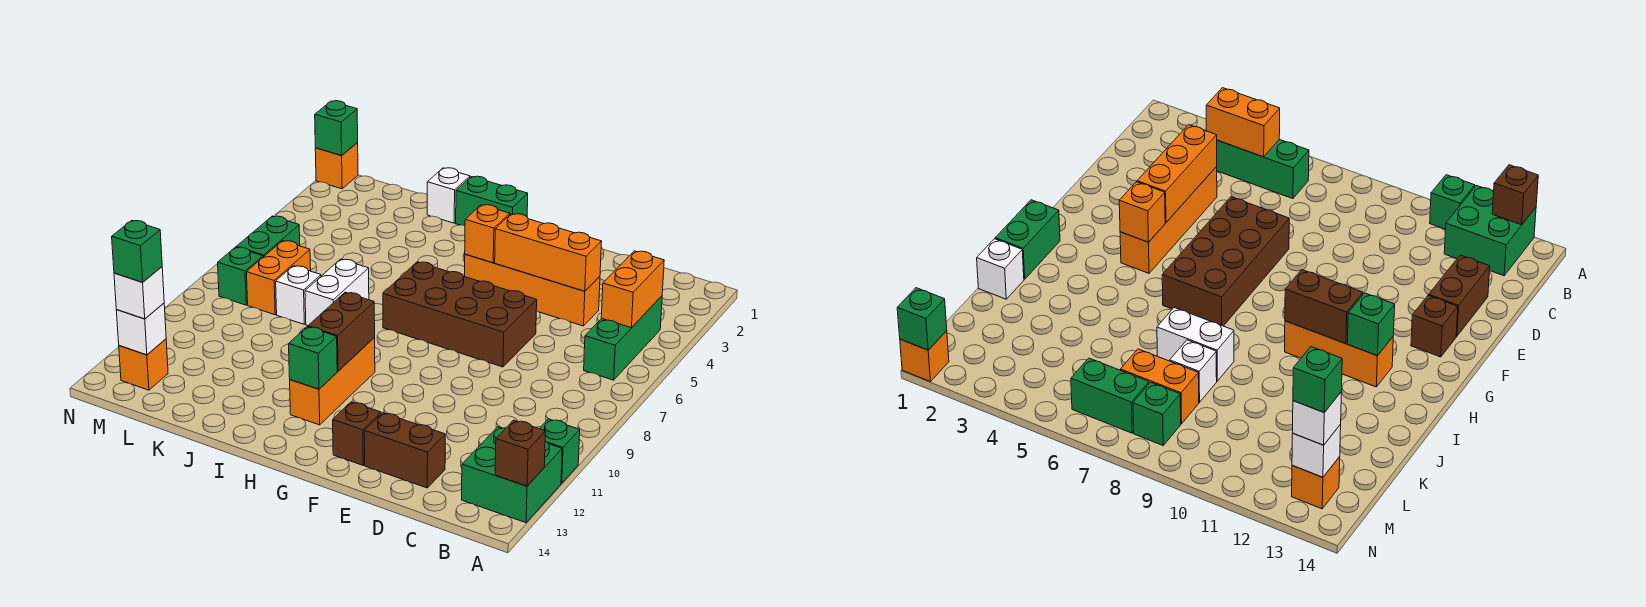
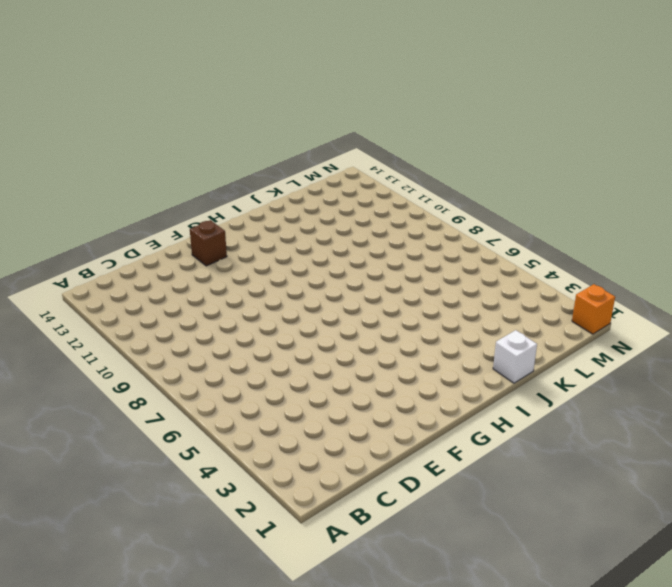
none -> green brick A11 level 1
none -> green brick A12:B13 level 1
none -> green brick B4:B6 level 1

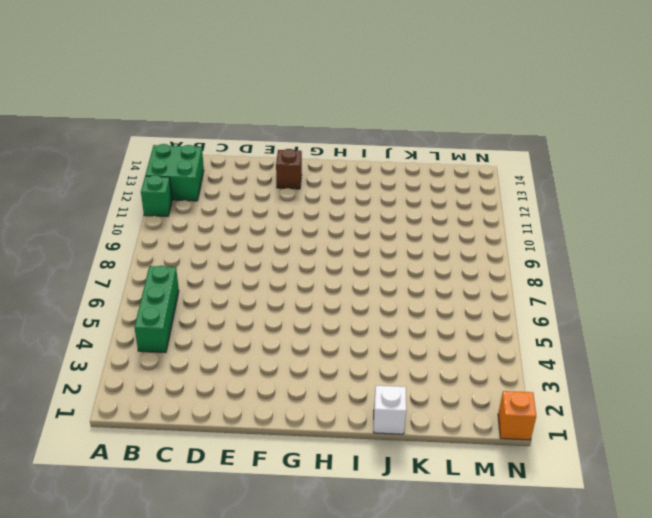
none -> orange brick D4:G4 level 1
none -> brown brick D13:E13 level 1
none -> brown brick E6:H7 level 1

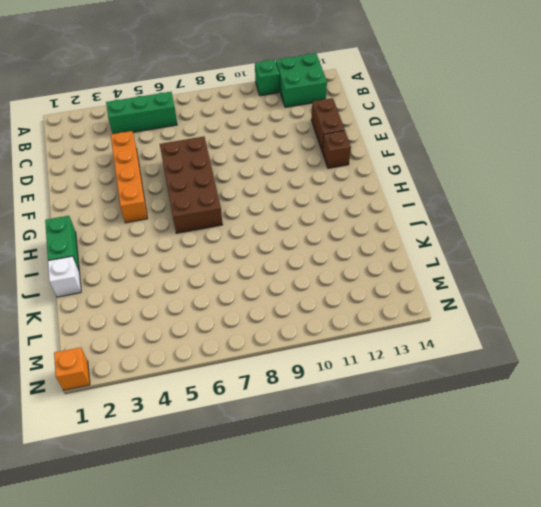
none -> orange brick H10:H12 level 1
none -> white brick J7:J8 level 1
none -> white brick K8 level 1

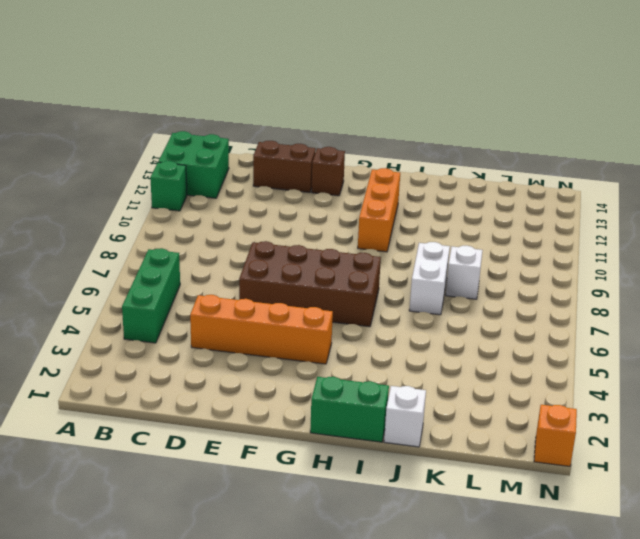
none -> orange brick L7:L8 level 1
none -> green brick M6:M7 level 1
none -> green brick M8 level 1

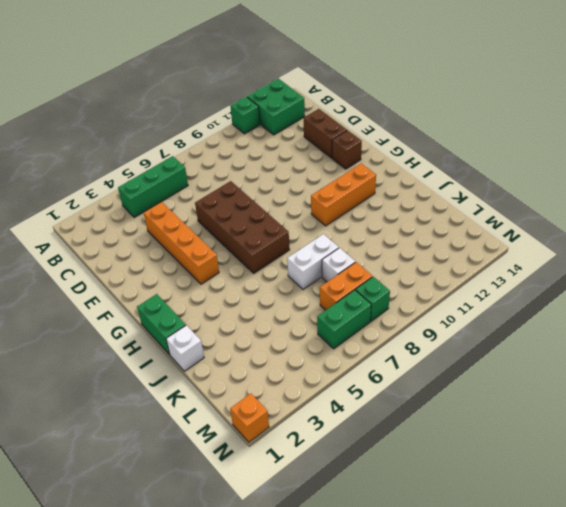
none -> orange brick M13 level 1
none -> brown brick A13 level 2
none -> orange brick B4:B5 level 2

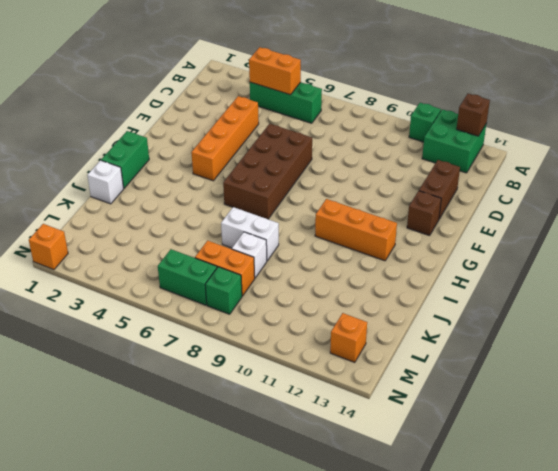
none -> orange brick D4:F4 level 2
none -> orange brick G4 level 2
none -> brown brick H10:H11 level 2

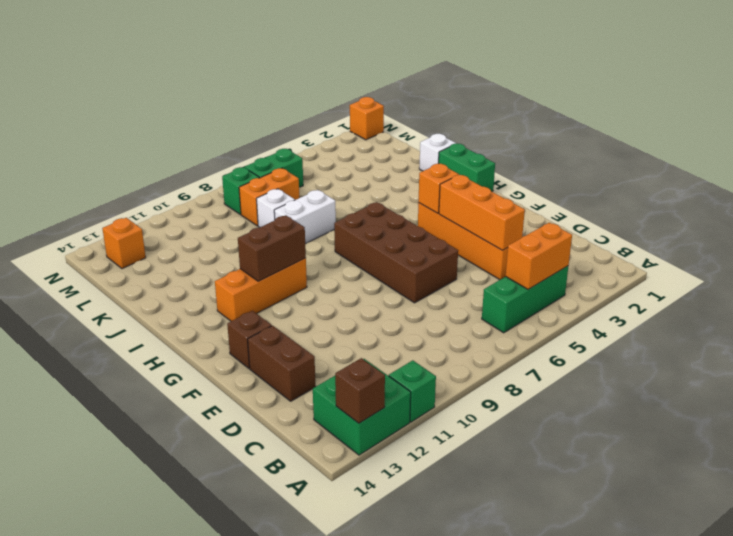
none -> green brick H12 level 2
none -> white brick M13 level 2
none -> green brick N1 level 2

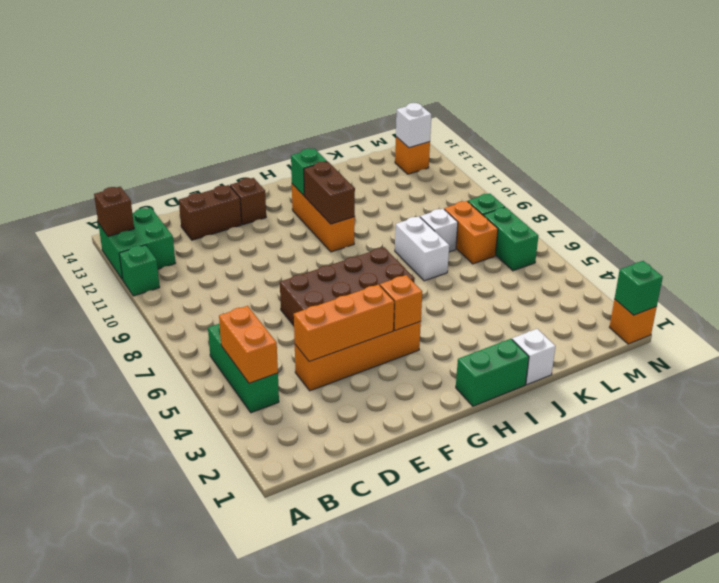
none -> white brick M13 level 3
none -> green brick M13 level 4

